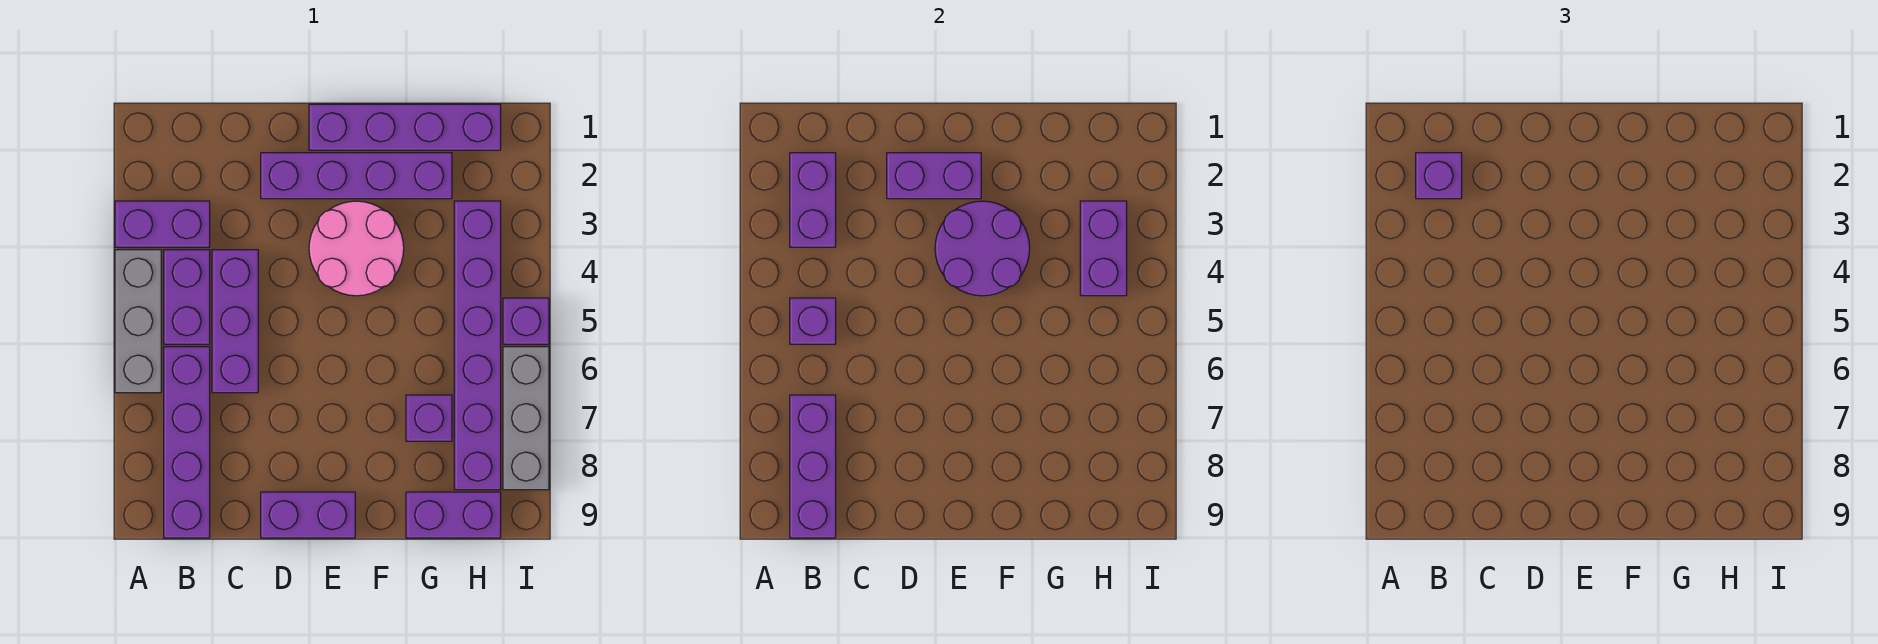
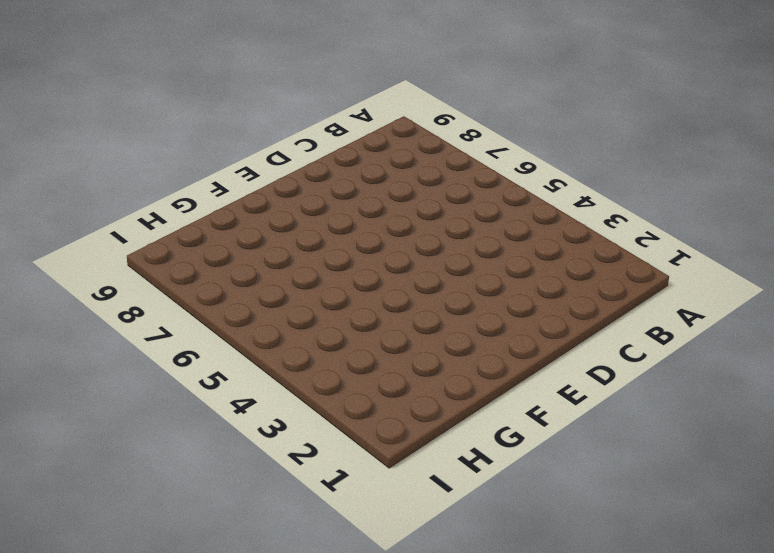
none -> purple brick A3:B3 level 1
none -> grey brick A4:A6 level 1
none -> purple brick B4:B5 level 1

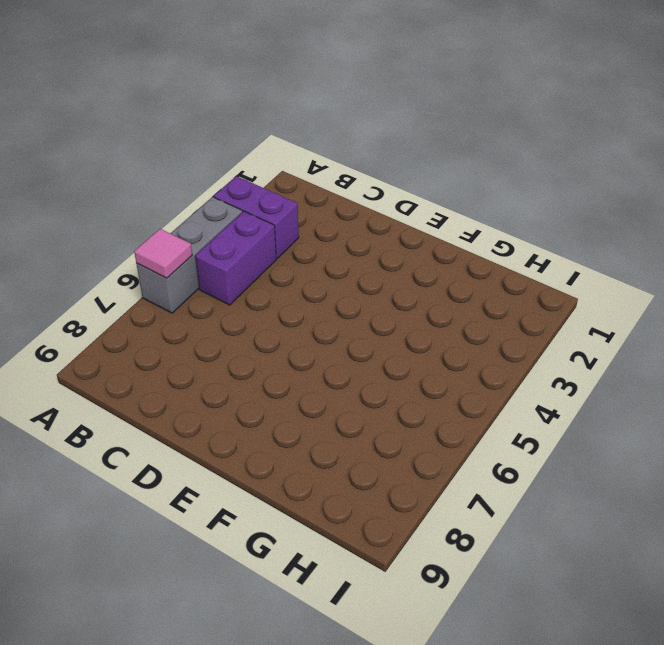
pink tile A6 level 2 -> none
none -> purple brick B6:B9 level 1
none -> purple brick C4:C6 level 1
none -> purple brick D2:G2 level 1

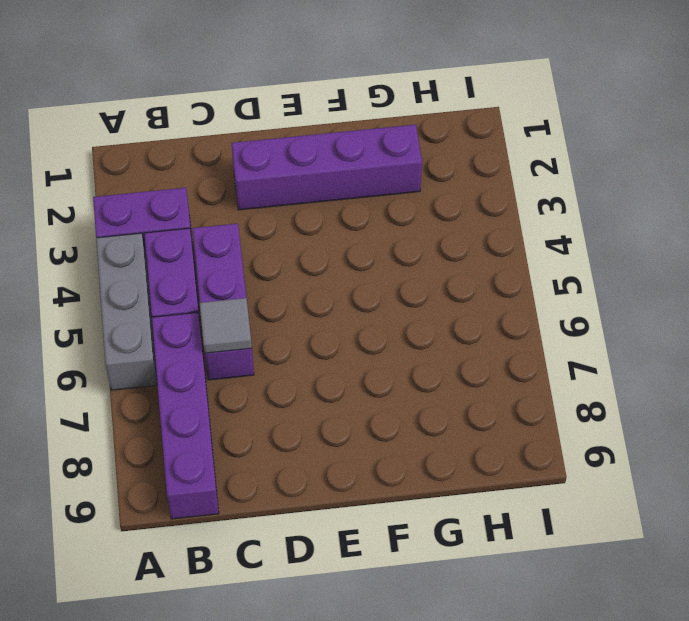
grey tile C6 level 2 -> none
none -> purple brick D9:E9 level 1
none -> purple brick E1:H1 level 1
none -> pink round brick E3:F4 level 1

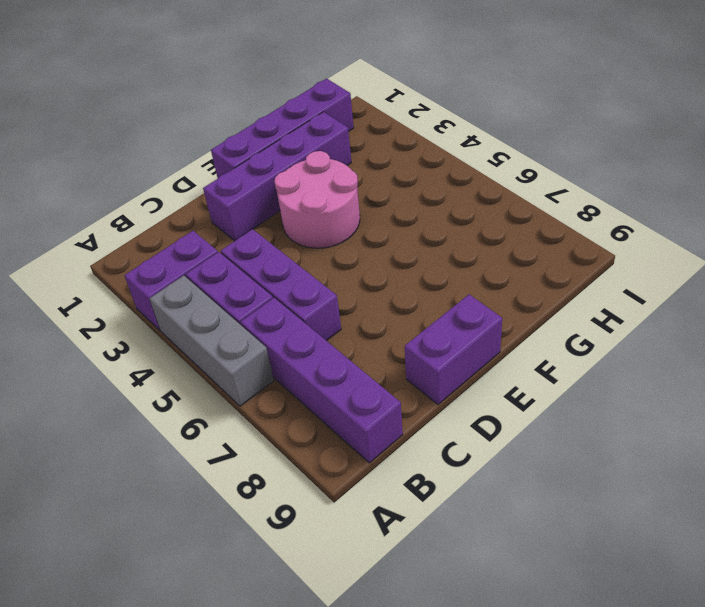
none -> purple brick G7 level 1
none -> purple brick G9:H9 level 1
none -> purple brick H3:H8 level 1

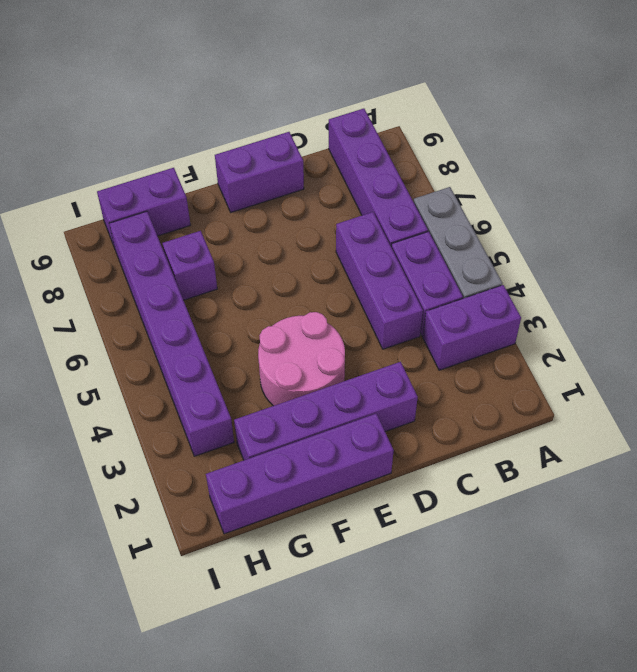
none -> purple brick I5 level 1
none -> grey brick I6:I8 level 1
none -> purple brick B2:B3 level 2

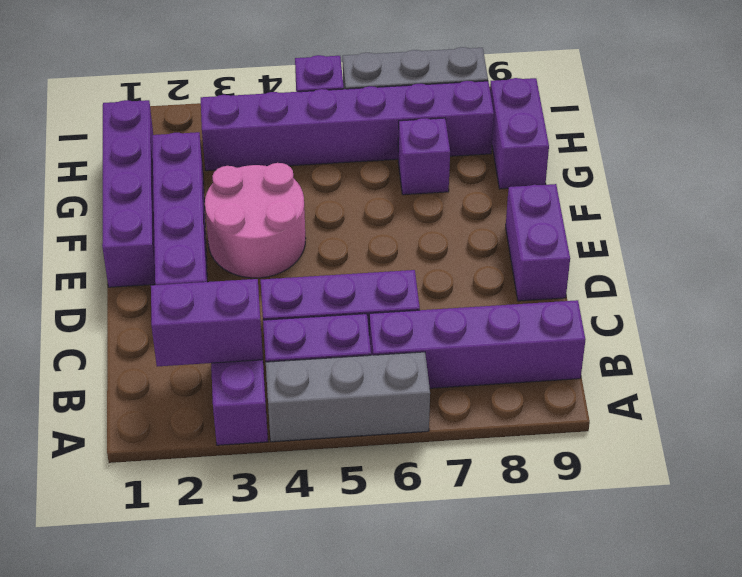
none -> purple brick B5 level 2
none -> purple brick B7:B9 level 2
none -> purple brick D2:E2 level 2

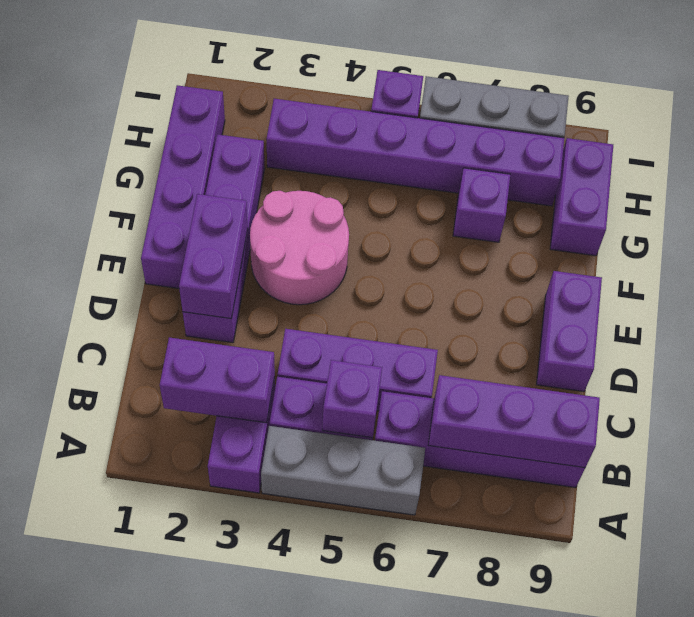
none -> purple round brick E3:F4 level 2
none -> purple brick H3:H4 level 2
none -> purple brick B2 level 3

